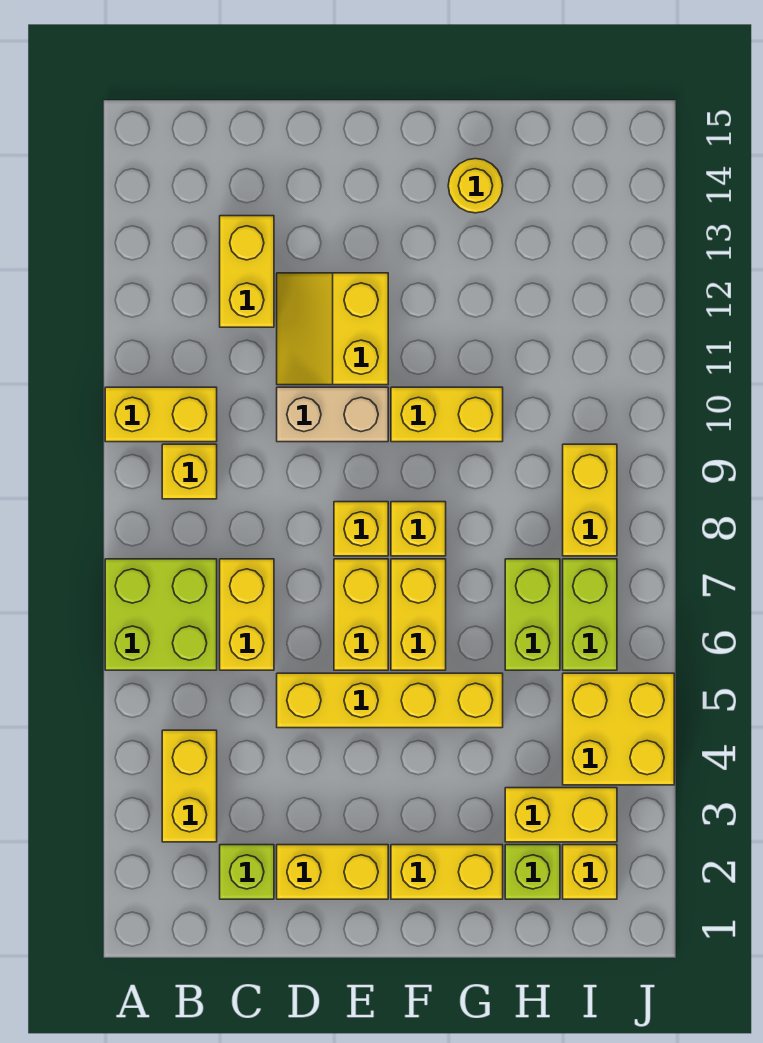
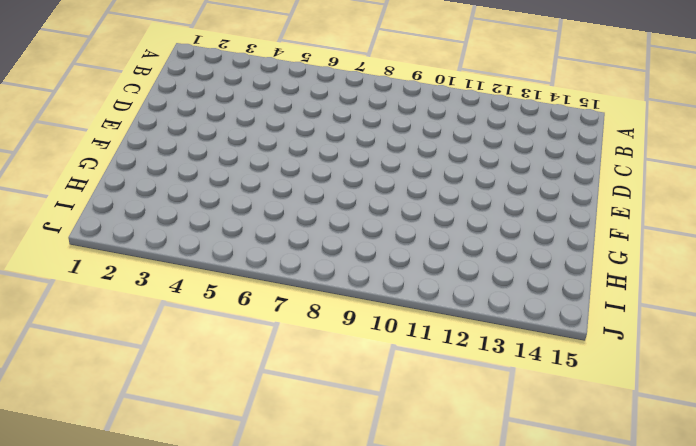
none -> lime brick A6:B7 level 1
none -> yellow brick A10:B10 level 1
none -> yellow brick B3:B4 level 1

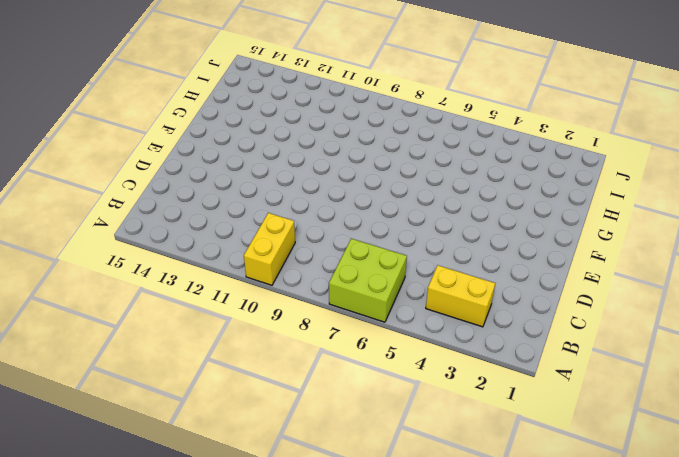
none -> yellow brick B9 level 1
none -> lime brick C2 level 1
none -> yellow brick C6:C7 level 1

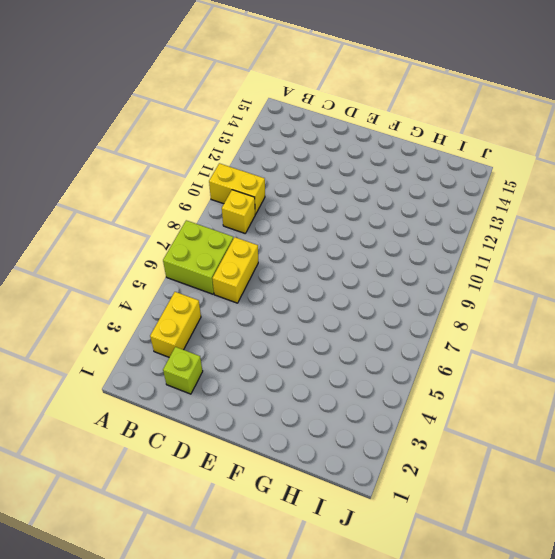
none -> yellow brick C12:C13 level 1
none -> yellow brick D2:E2 level 1
none -> yellow brick D5:G5 level 1

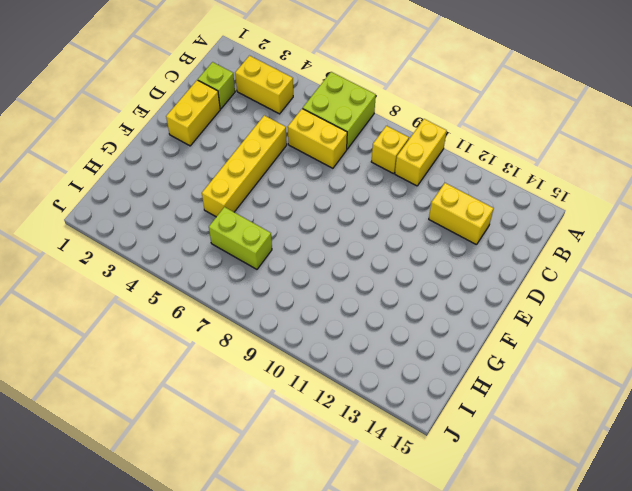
none -> tan brick D10:E10 level 1
none -> yellow slope D11:E12 level 1 top E
none -> yellow brick E6:E7 level 1

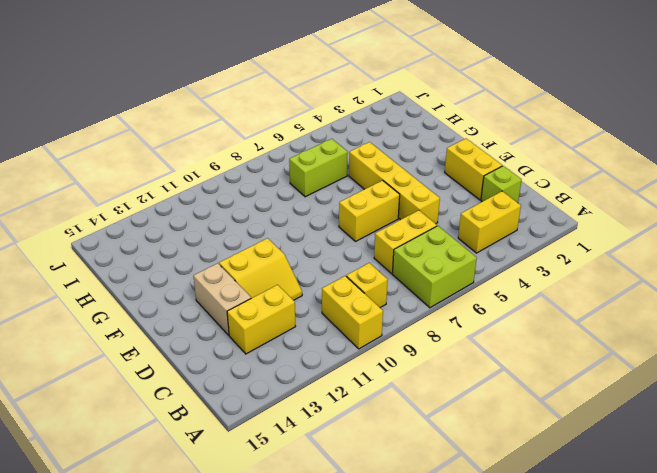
tan brick D13:E13 level 1 -> tan brick D10:E10 level 1
none -> yellow brick E8 level 1
none -> yellow brick F2:G2 level 1
none -> yellow brick F6:F7 level 1

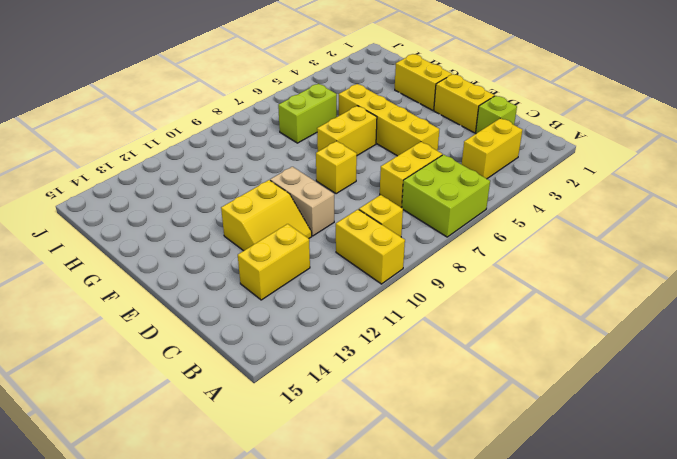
none -> yellow brick E6:E7 level 1
none -> yellow brick F8 level 1
none -> yellow brick F10:G10 level 1

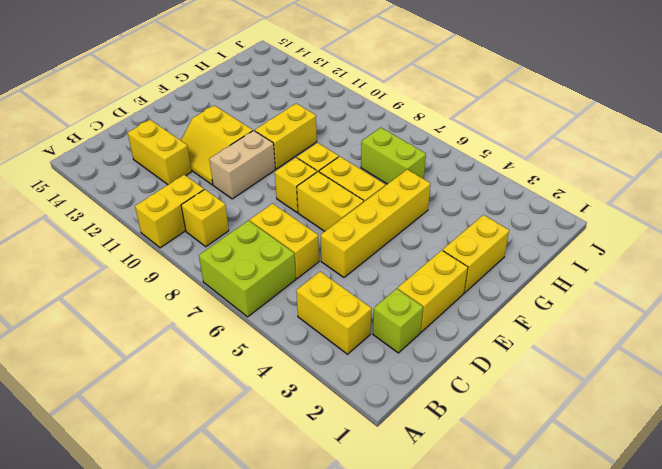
none -> yellow round brick G14 level 1
none -> lime brick H2 level 1
none -> yellow brick H3:I3 level 1

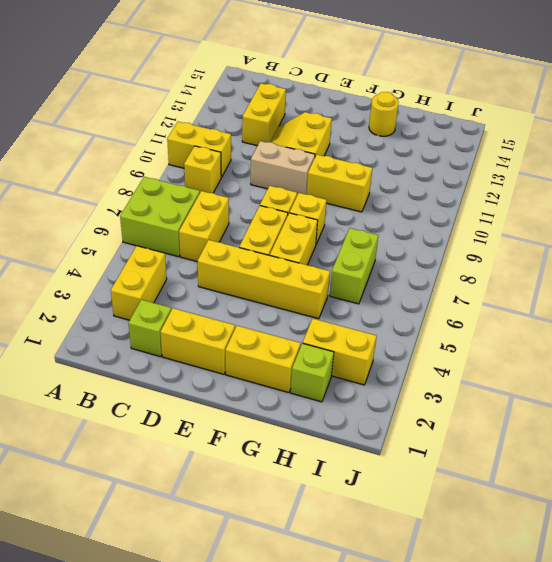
none -> yellow brick I2 level 1
none -> yellow brick I4:J5 level 1
none -> lime brick I6:I7 level 1

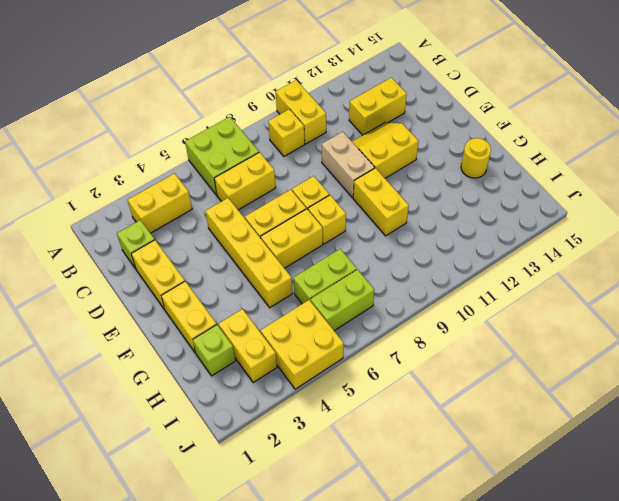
none -> yellow brick I2 level 1
none -> yellow brick I8:I9 level 1

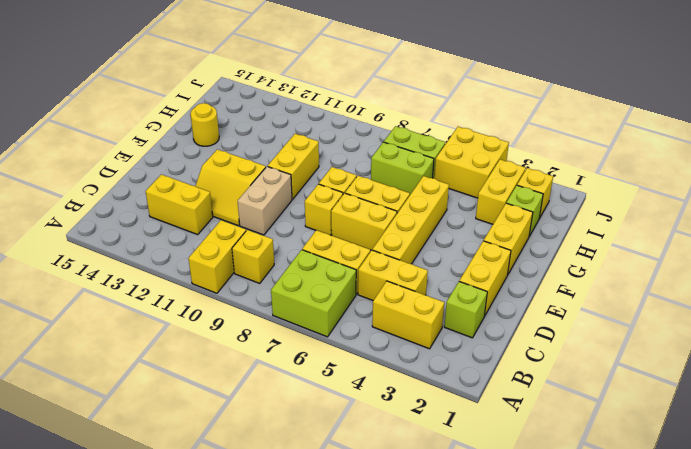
yellow brick C4:C5 level 1 -> yellow brick I8:I9 level 1

